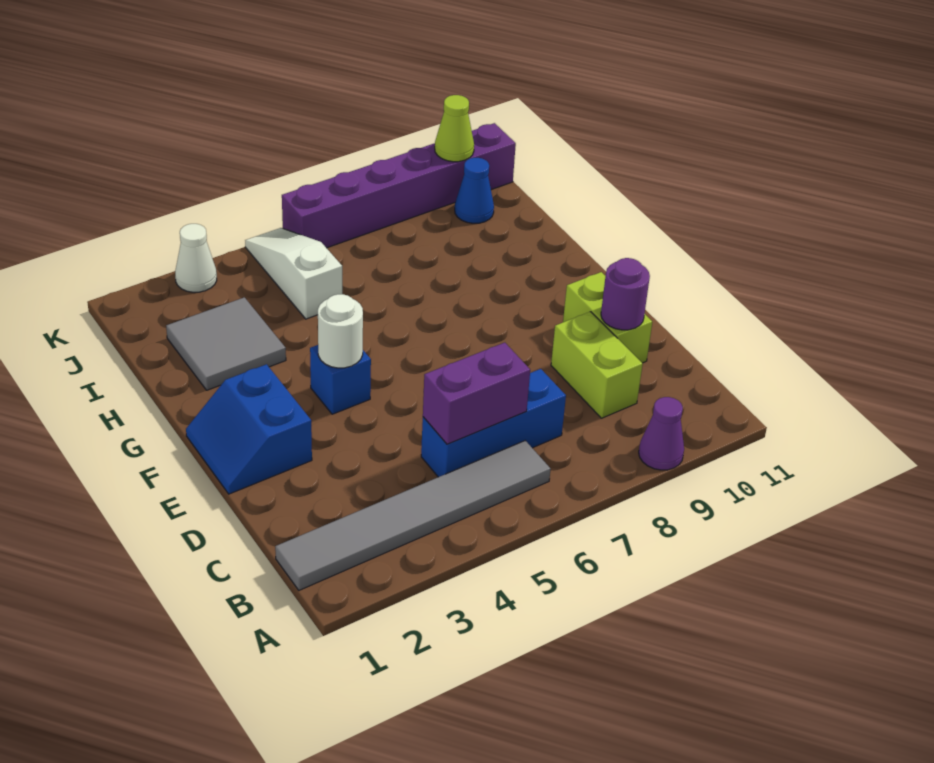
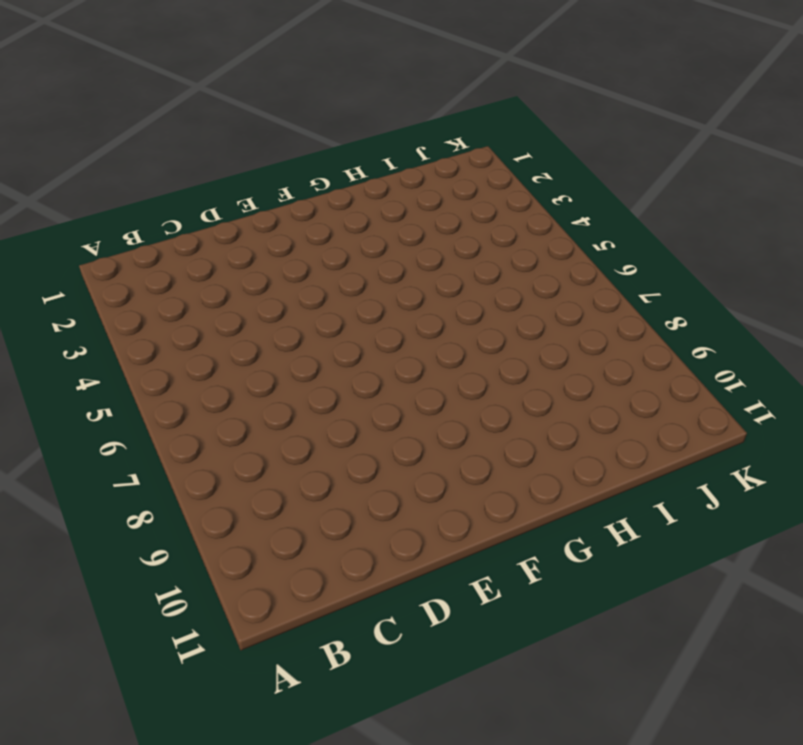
none -> purple cone A9 level 1
none -> grey tile B1:B6 level 1
none -> blue brick C5:C7 level 1

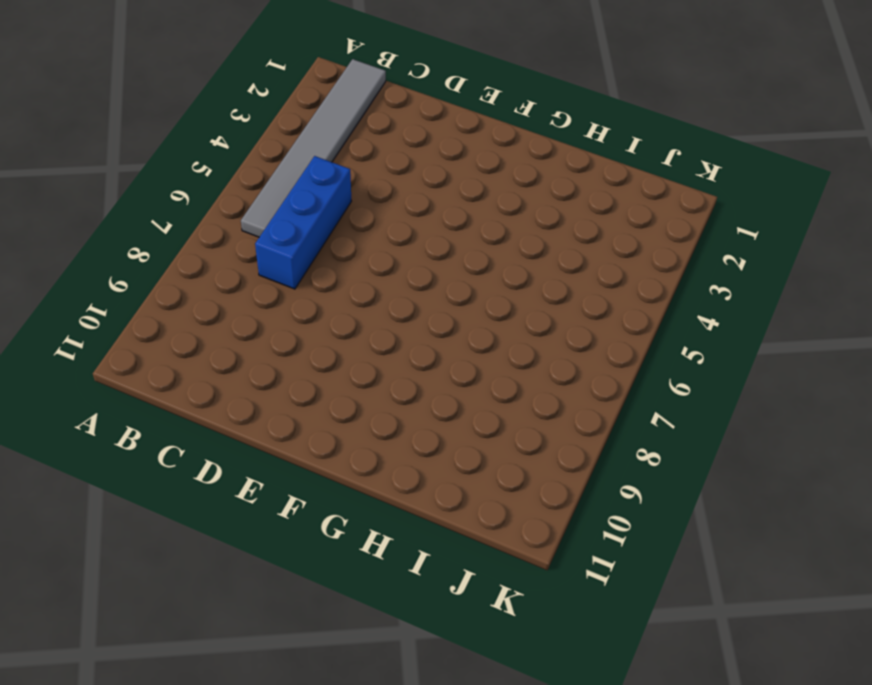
none -> purple cone A9 level 1
none -> lime brick C9:D9 level 1
none -> lime brick D10:E10 level 1

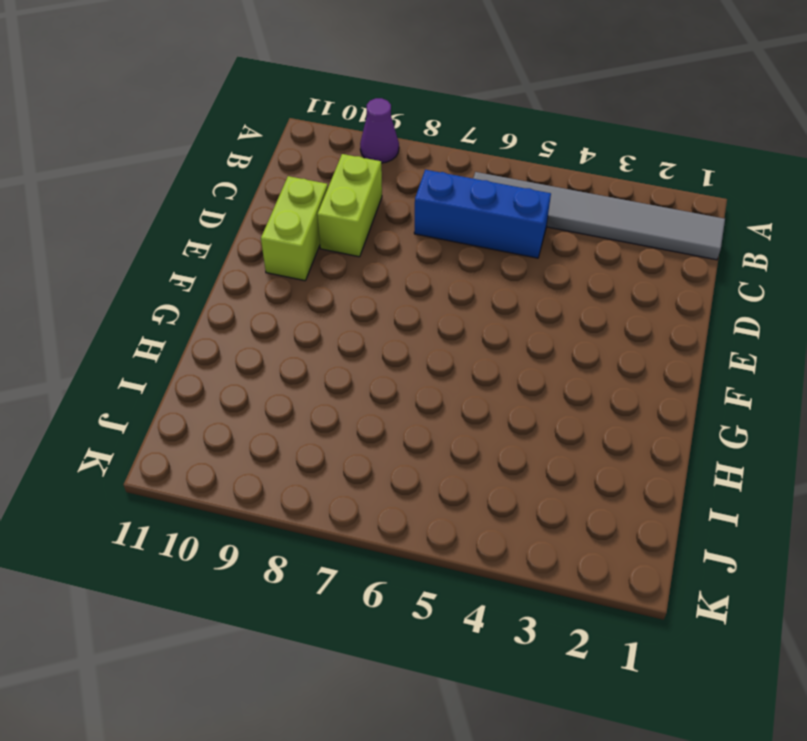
none -> blue slope E1:F2 level 1 top 2
none -> blue brick F4 level 1
none -> grey tile H2:I3 level 1

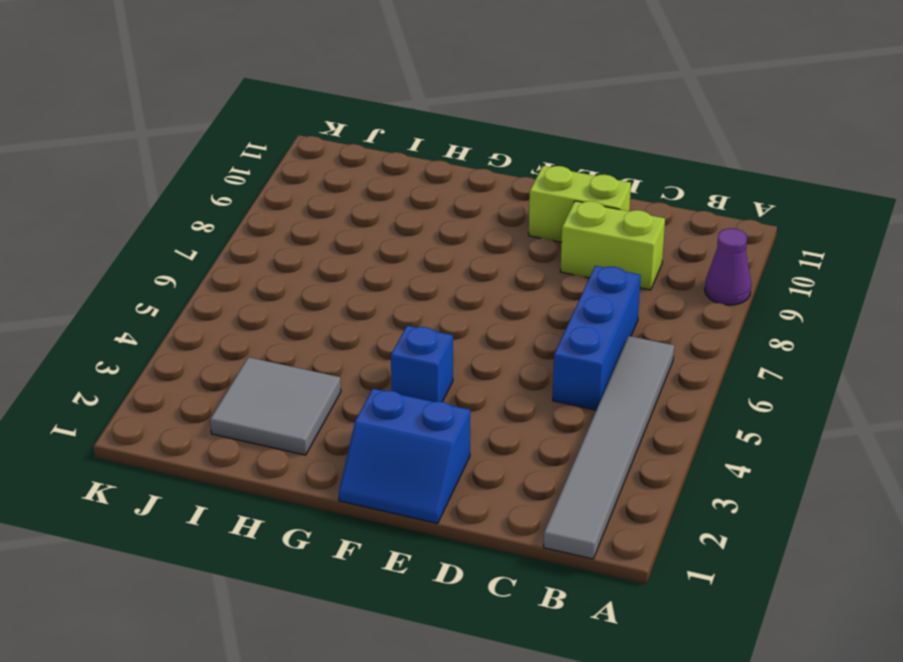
none -> white slope I5:K5 level 1 top I
none -> blue cone J10 level 1
none -> white cone K3 level 1

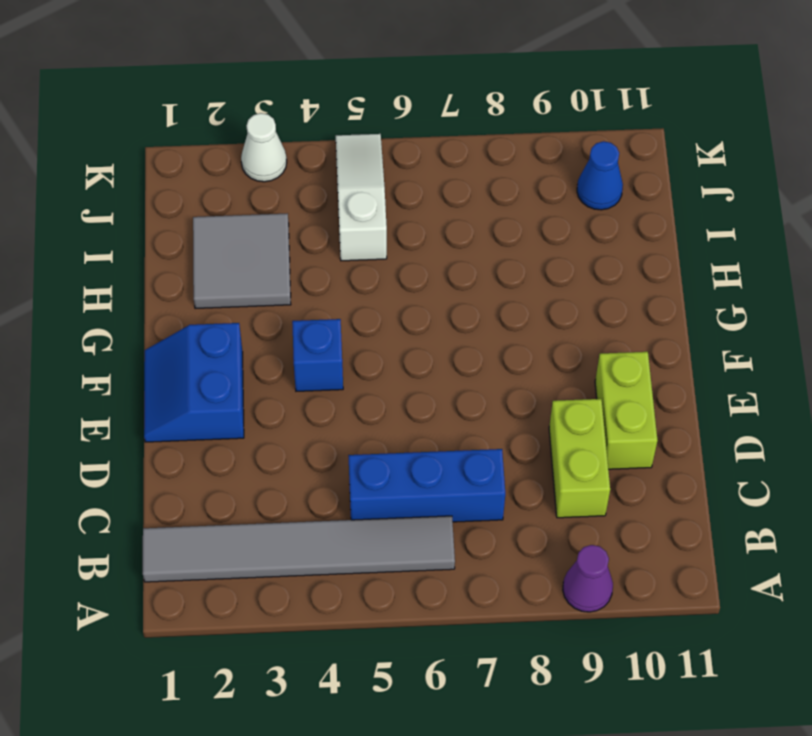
none -> purple brick K6:K11 level 1
none -> purple brick C5:C6 level 2
none -> purple round brick D10 level 2

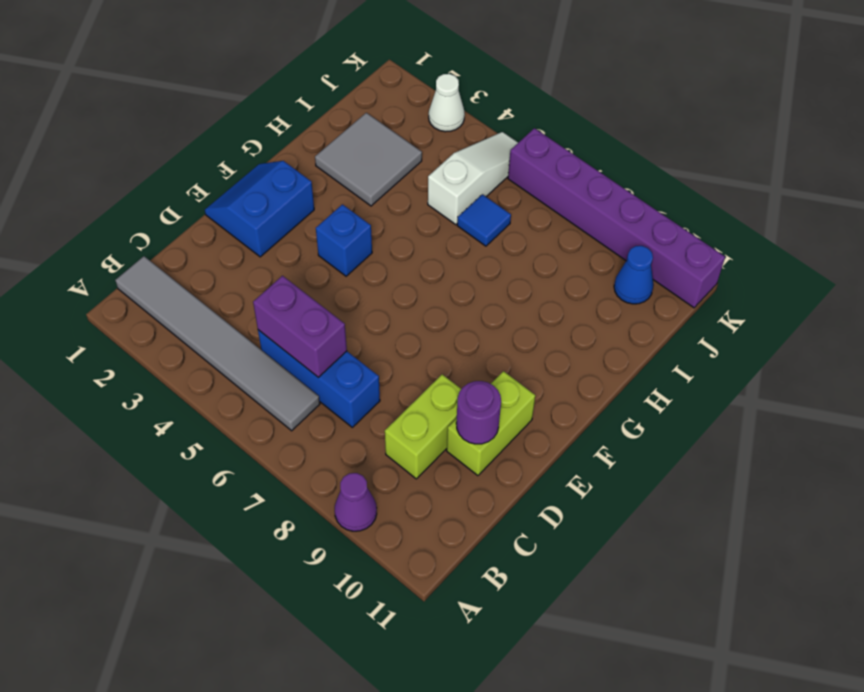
blue tile I6 level 1 -> none
none -> white round brick F4 level 2
none -> lime cone K10 level 2

